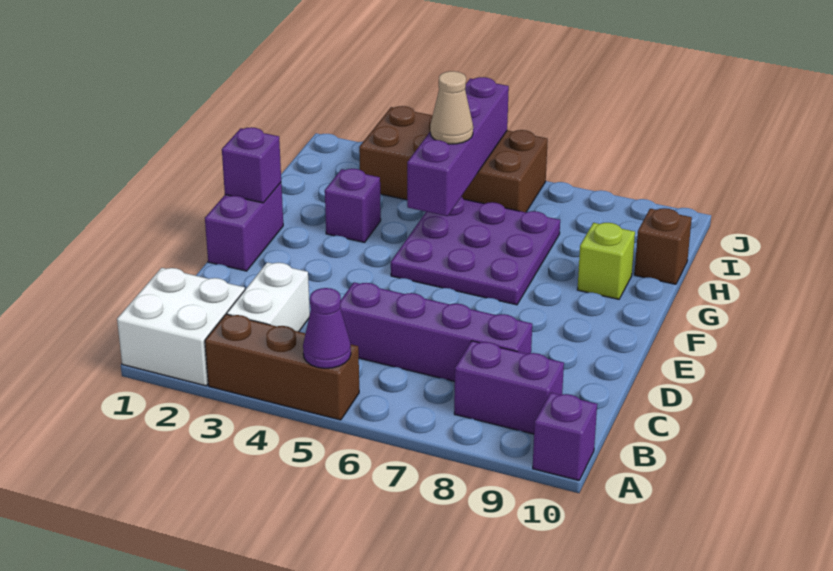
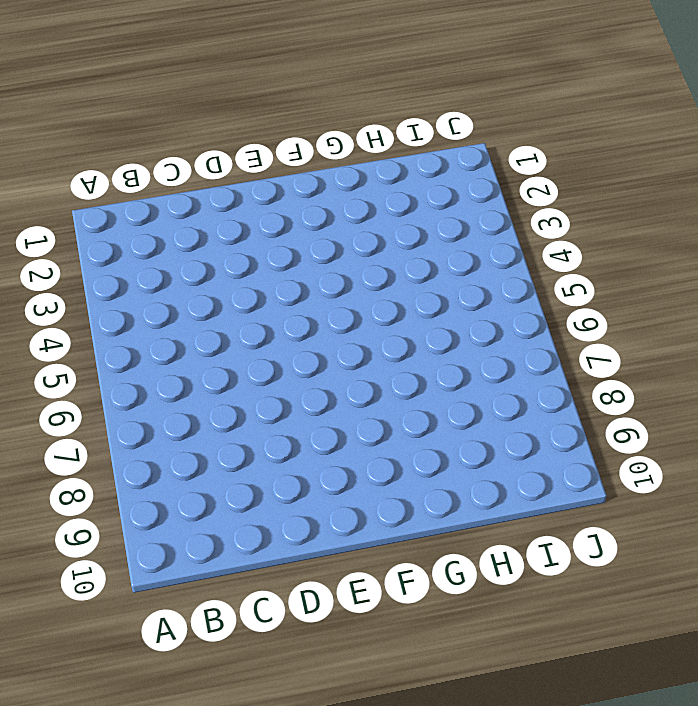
none -> white brick A1:B2 level 1
none -> brown brick A3:A5 level 1
none -> purple brick A10 level 1

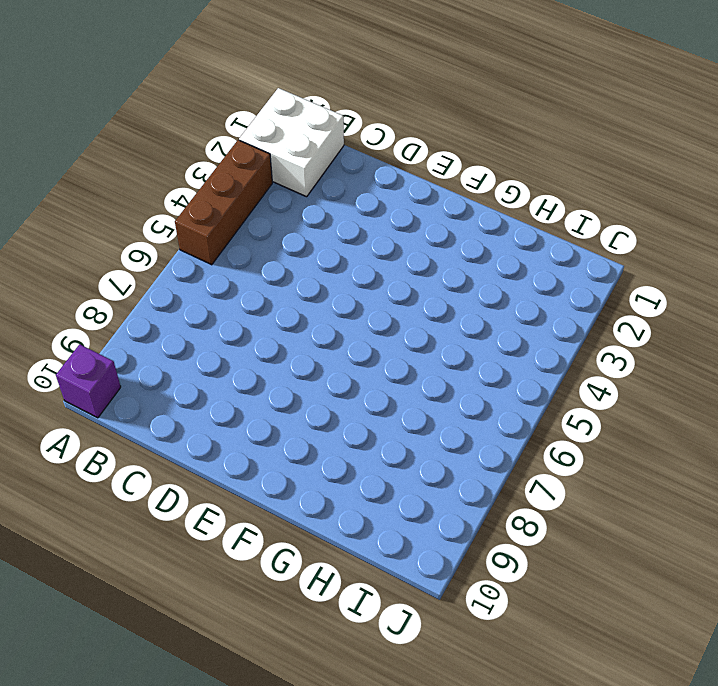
none -> white brick B3:C3 level 1
none -> purple brick B8:B9 level 1
none -> purple brick C5:C8 level 1

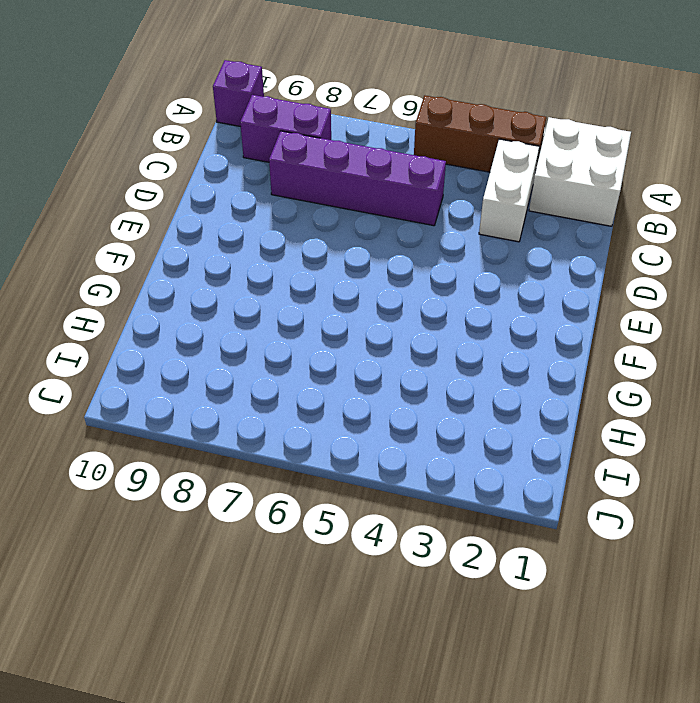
none -> purple brick E1:F1 level 1
none -> purple plate F5:H7 level 1
none -> purple brick G3 level 1

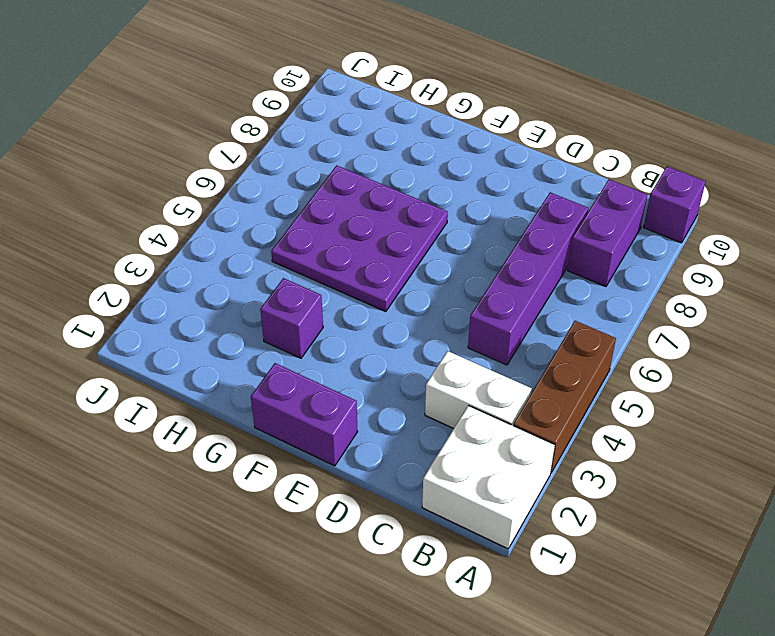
none -> lime brick G9 level 1
none -> brown brick H10 level 1
none -> brown brick I3:J6 level 1

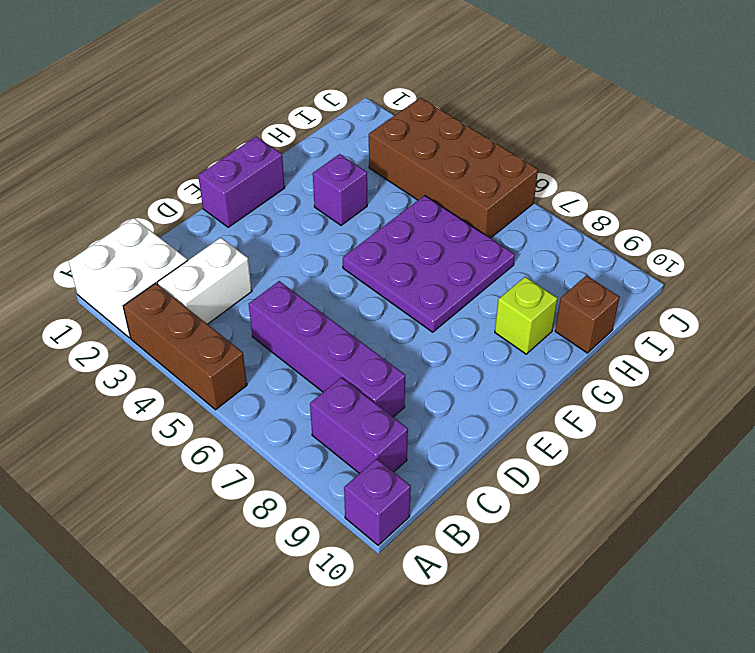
none -> purple cone A5 level 2
none -> purple brick F1 level 2
none -> purple brick G5:J5 level 2

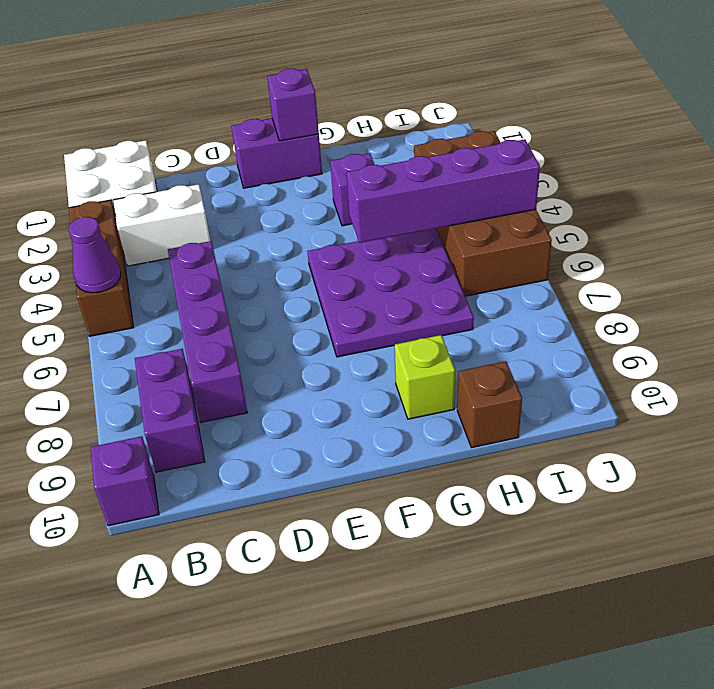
none -> tan cone H5 level 3

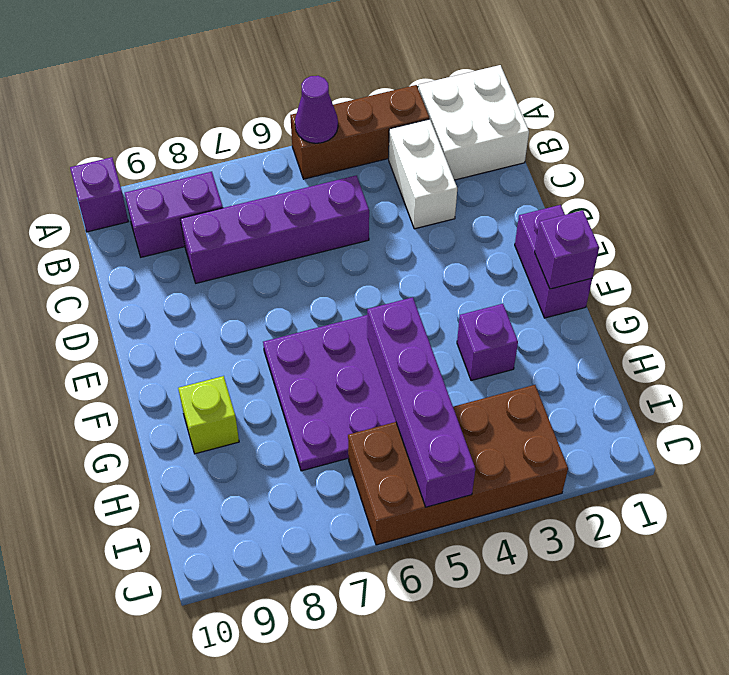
none -> brown brick H10 level 1
none -> tan cone H5 level 3

